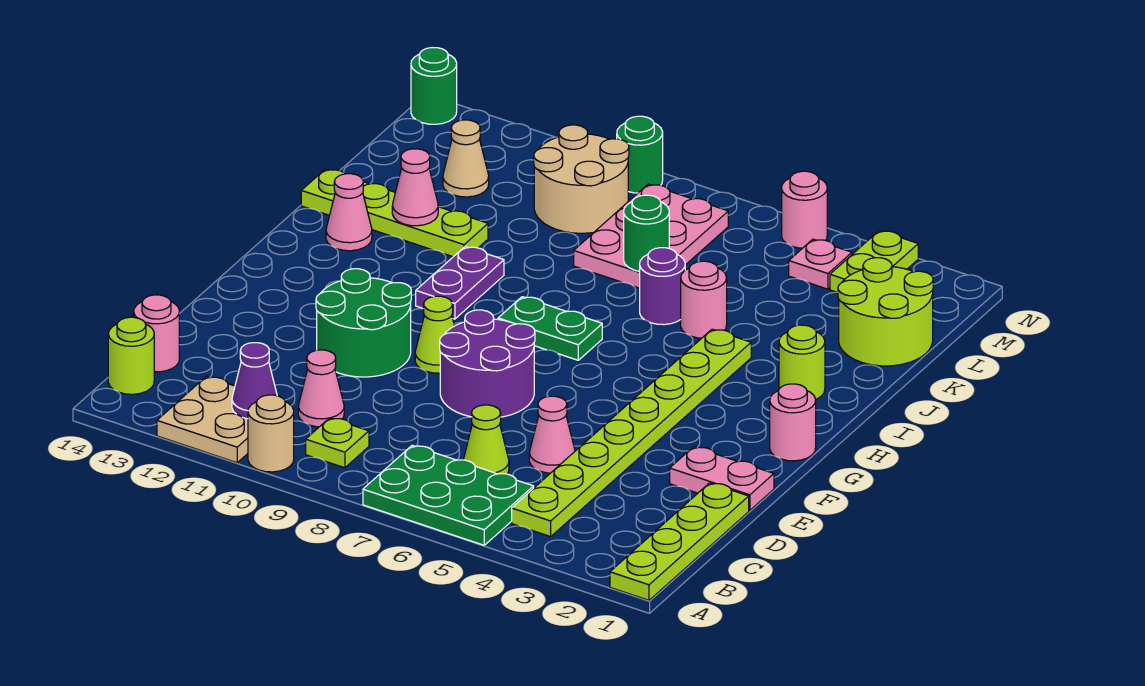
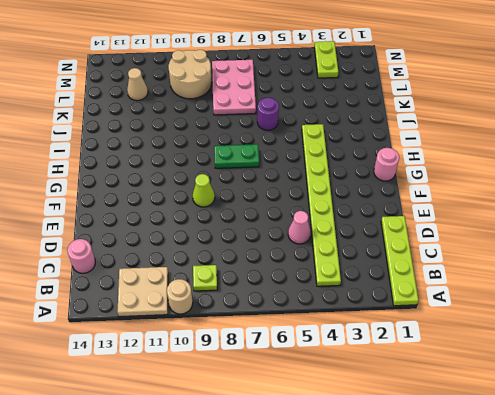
none -> green plate A5:B7 level 1
none -> lime round brick B14 level 1
none -> lime cone C6 level 1
none -> pink cone C10 level 1

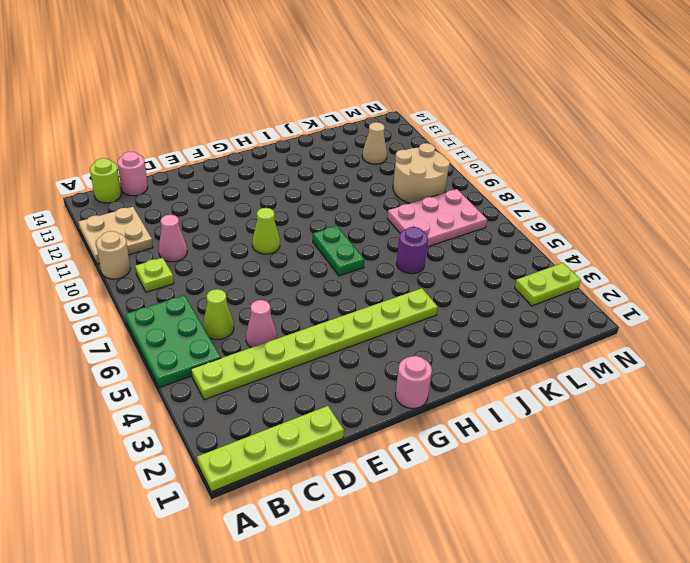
none -> pink plate E1:E2 level 1
none -> purple round brick E7:F8 level 1
none -> green round brick E10:F11 level 1
none -> purple plate H10:I10 level 1

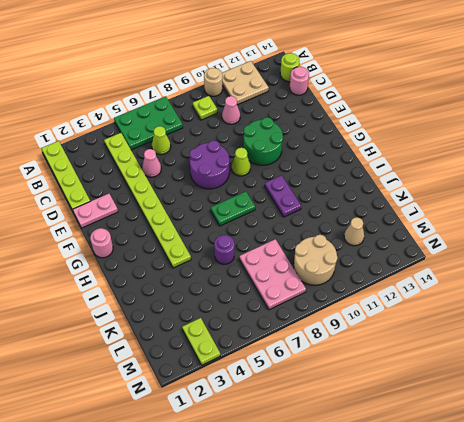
none -> lime round brick I2 level 1
none -> pink cone I13 level 1
none -> pink round brick J5 level 1
none -> lime plate J11:J14 level 1

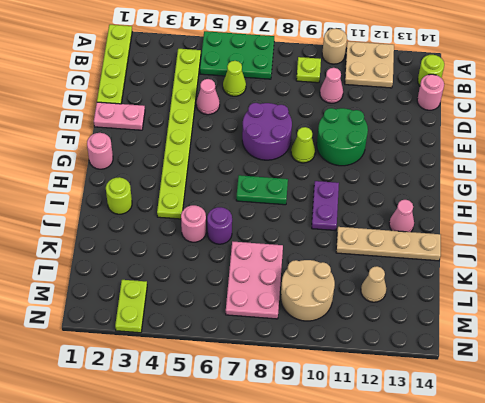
tan plate J11:J14 level 1 -> lime plate J11:J14 level 1
none -> lime round brick K1:L2 level 1
none -> pink plate M4 level 1
none -> pink round brick N5 level 1
none -> green round brick N9 level 1

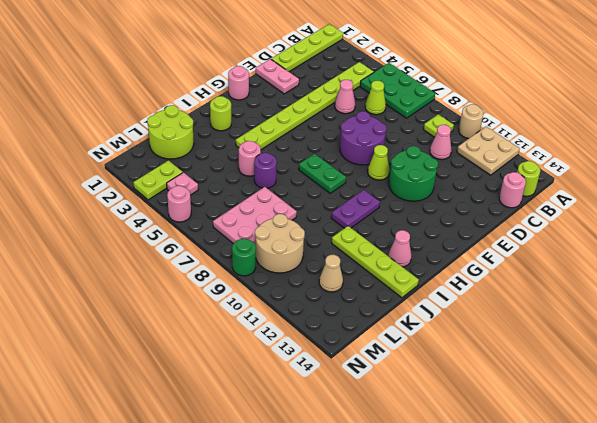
none -> green round brick N14 level 1
none -> purple cone B11 level 2
none -> pink cone J12 level 2
none -> green round brick K7 level 2

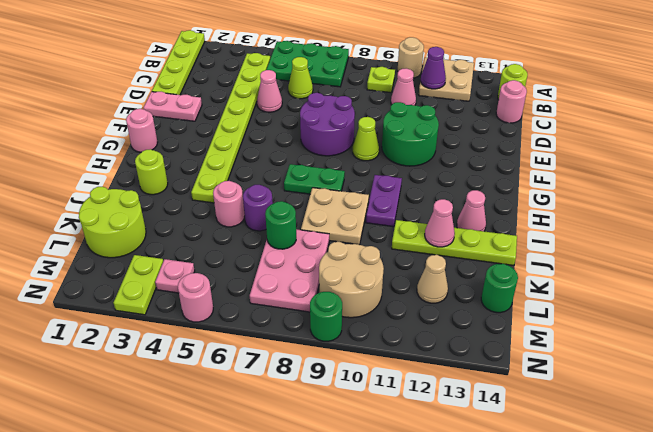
tan plate I8:J9 level 1 -> none
green round brick L14 level 1 -> green round brick N14 level 1

